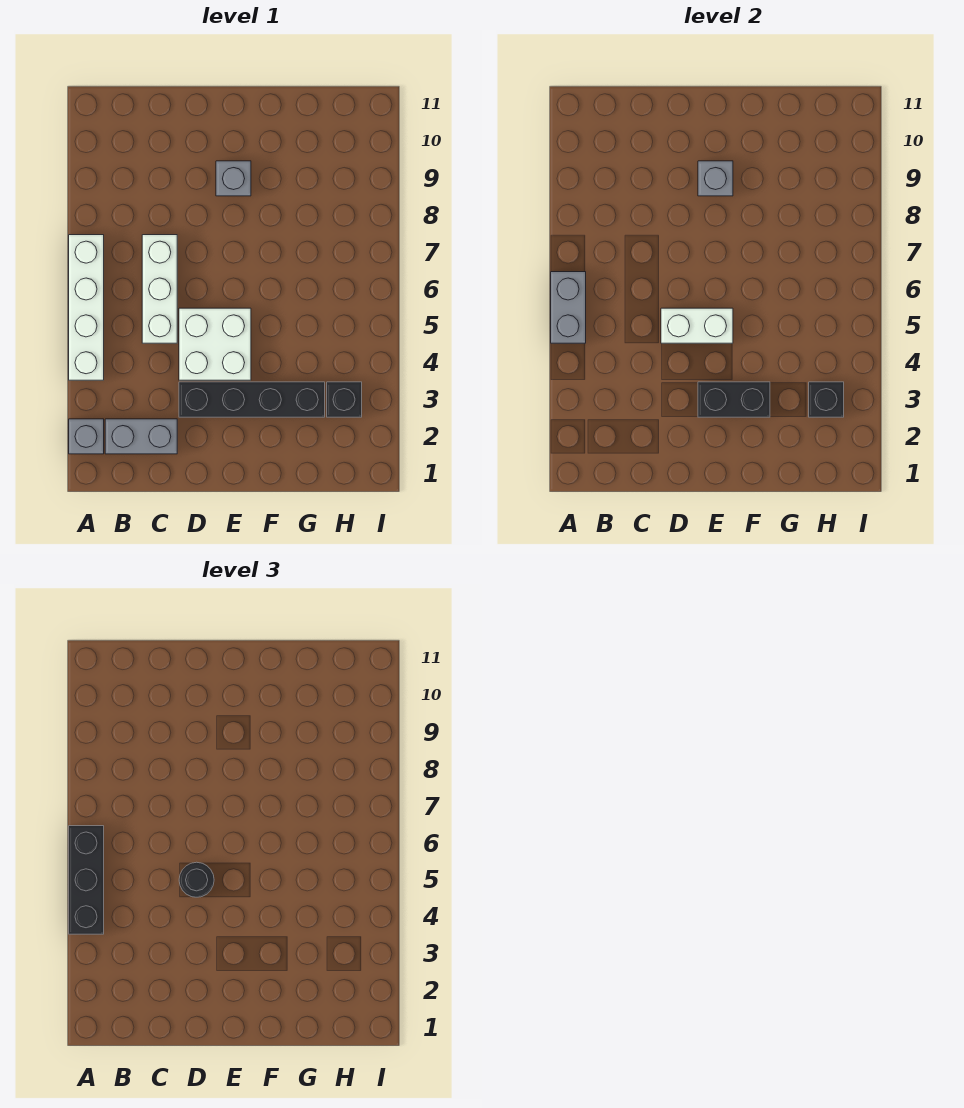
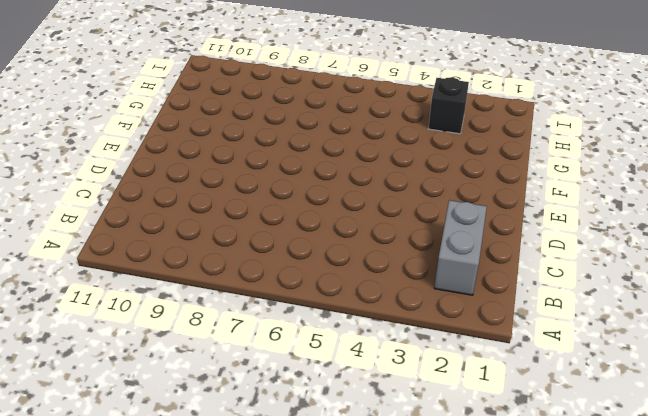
none -> grey brick A2 level 1
none -> white brick A4:A7 level 1
none -> white brick C5:C7 level 1

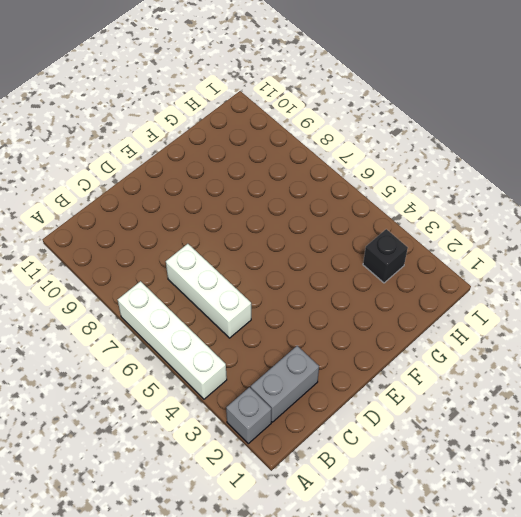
none -> black brick D3:G3 level 1
none -> white brick D4:E5 level 1
none -> grey brick E9 level 1

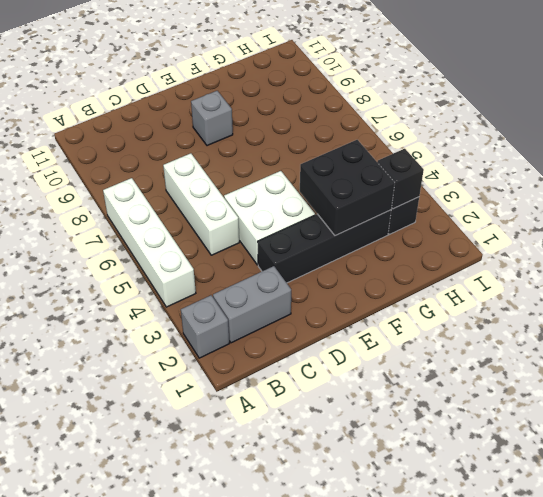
black brick F3:G4 level 2 -> black brick E3:F3 level 2
none -> grey brick A5:A6 level 2
none -> white brick D5:E5 level 2
none -> grey brick E9 level 2

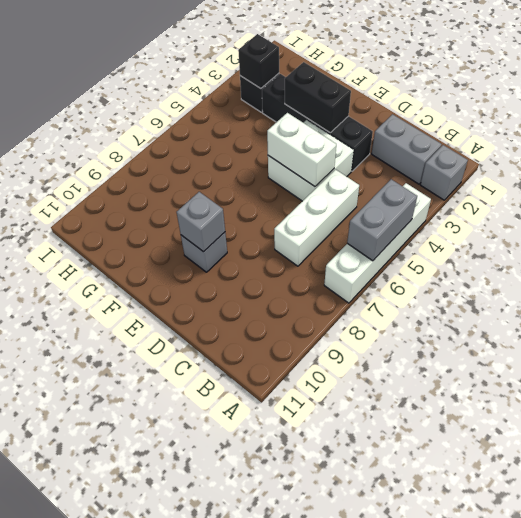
none -> black brick A4:A6 level 3
none -> black round brick D5 level 3

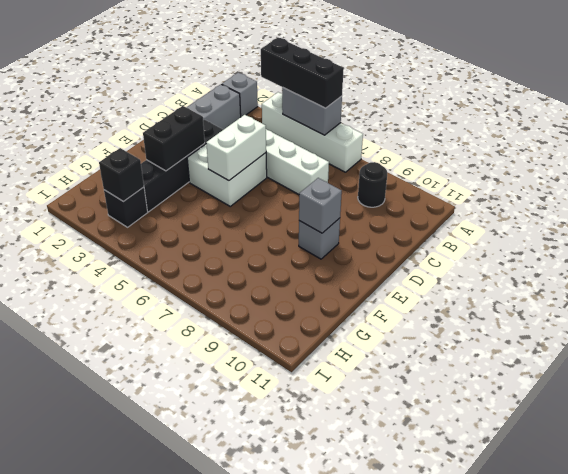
black round brick B9 level 1 -> black round brick D5 level 3

